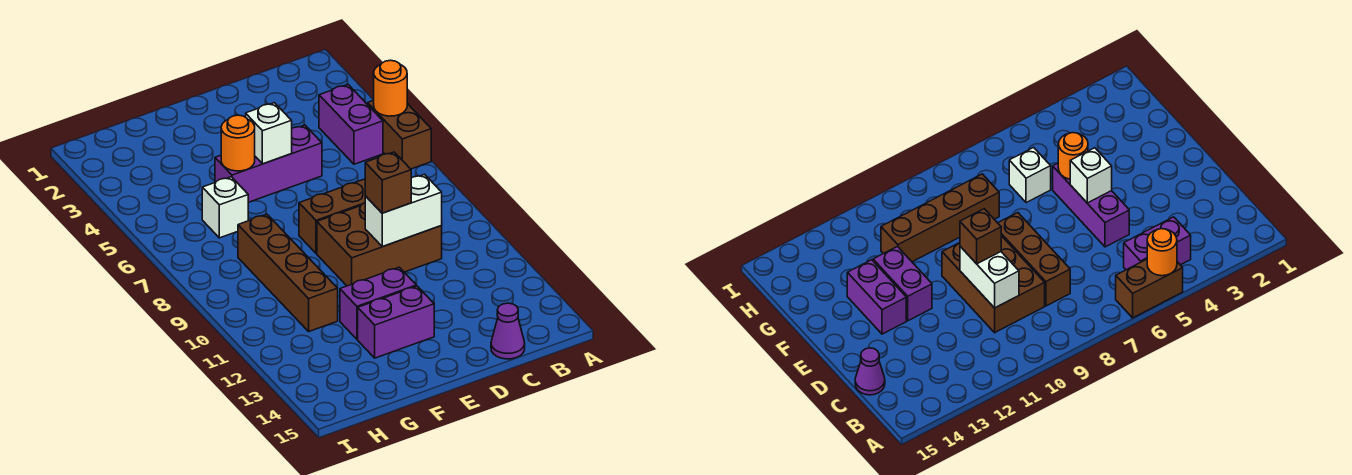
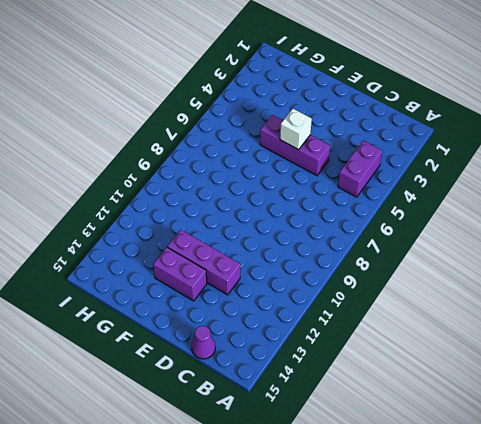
purple brick D12:F12 level 1 -> purple brick E12:F12 level 1
none -> brown brick A5:A6 level 1
none -> brown brick C8:E8 level 1
none -> brown brick C9:E10 level 1

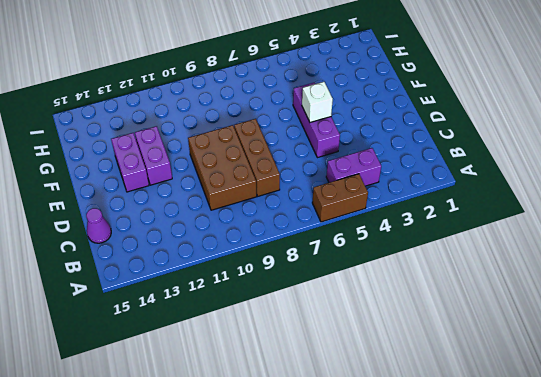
none -> white brick G6 level 1
none -> brown brick G8:G11 level 1
none -> orange round brick A5 level 2

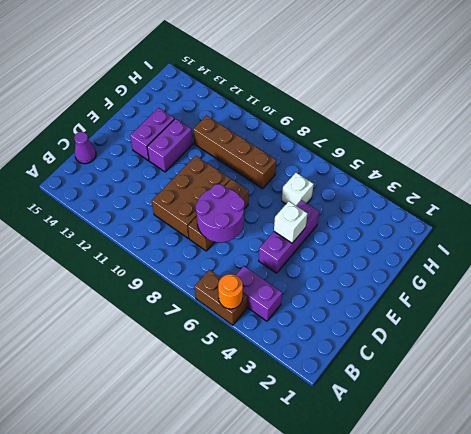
purple round brick C7:D8 level 2 -> none
none -> white brick C10:D10 level 2
none -> orange round brick F5 level 2
none -> brown brick D10 level 3

